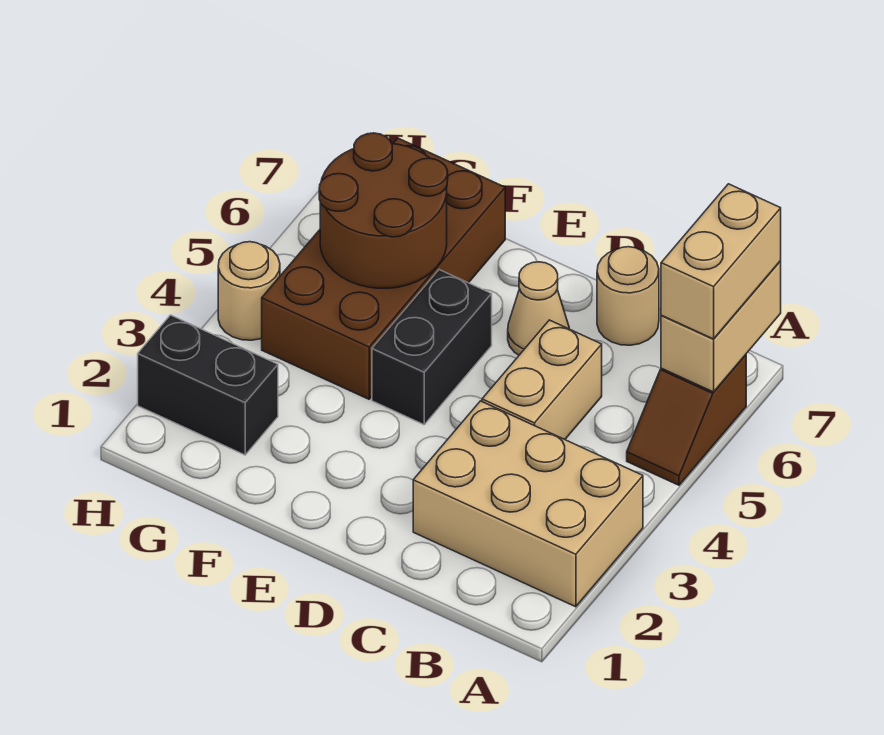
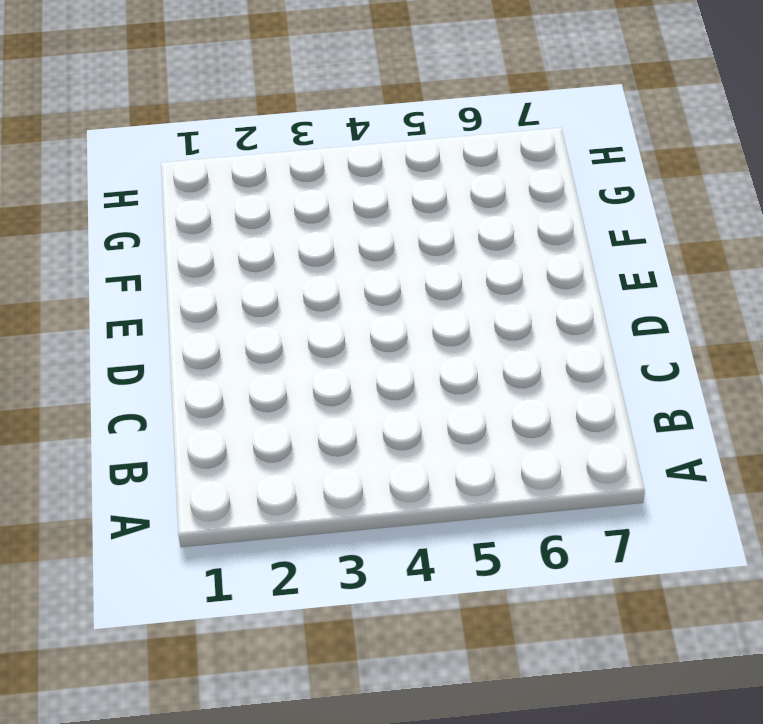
none -> tan brick A2:C3 level 1
none -> brown slope A5:A6 level 1 top 6
none -> tan brick C4:C5 level 1

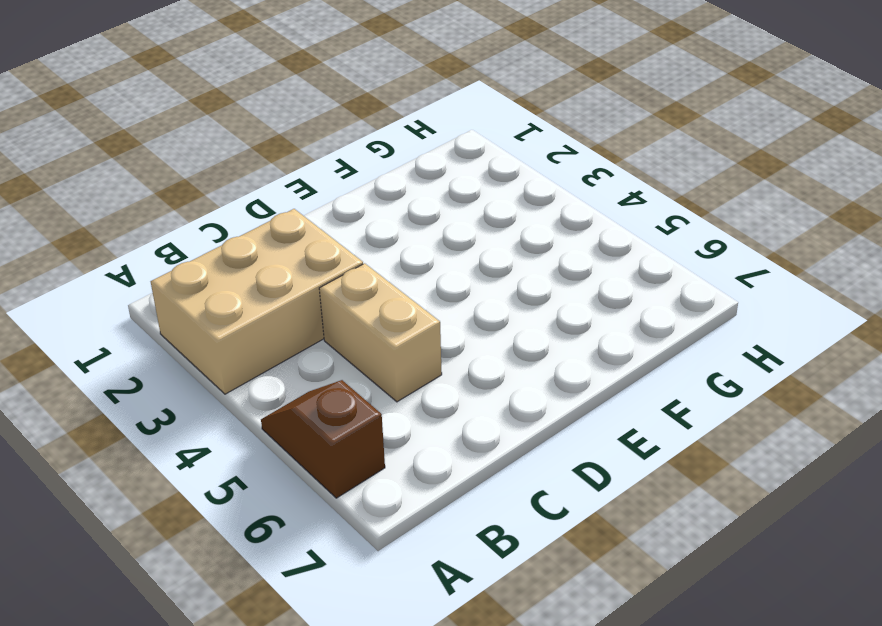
none -> tan round brick C7 level 1
none -> tan cone D6 level 1
none -> black brick E4:E5 level 1

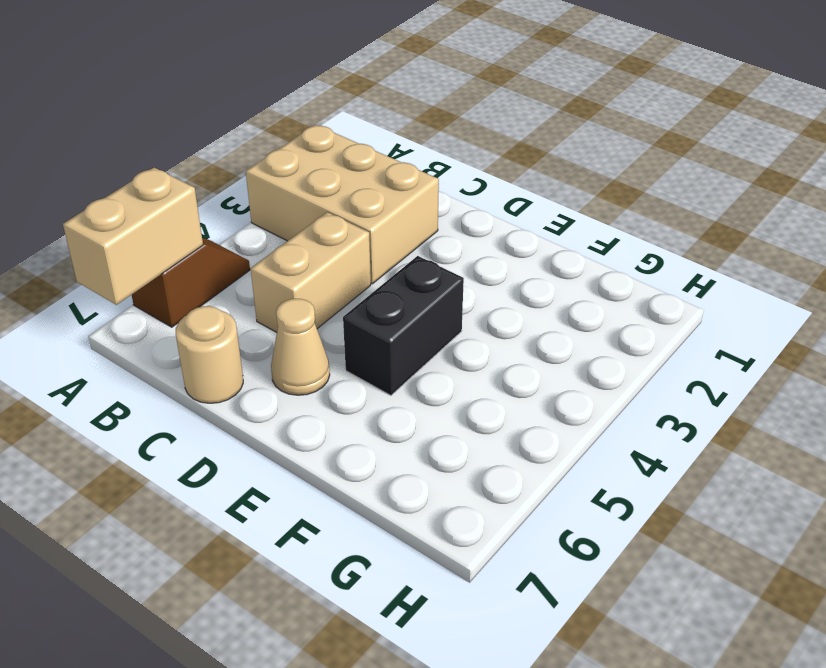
none -> brown brick F4:G7 level 1
none -> black brick G2:H2 level 1
none -> tan round brick H4 level 1

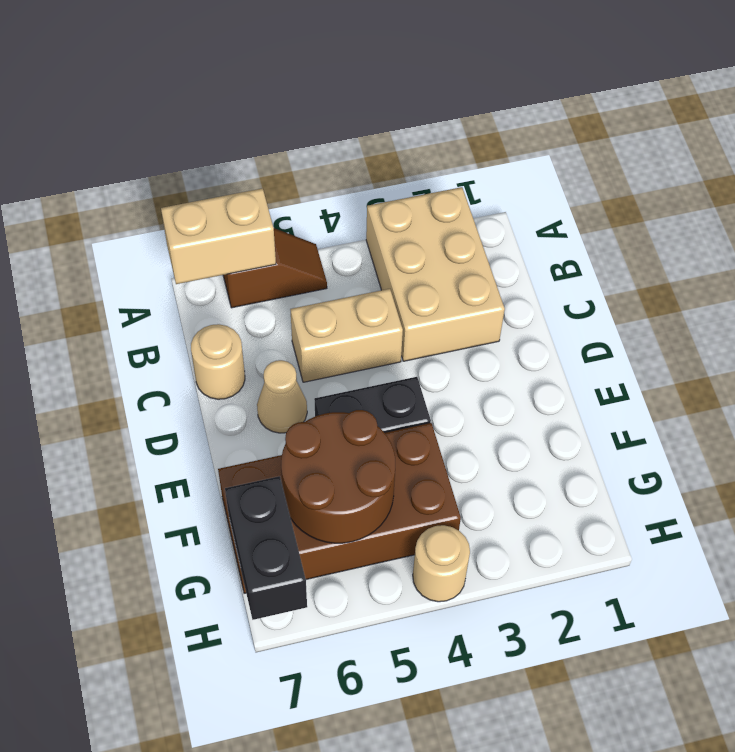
black brick G7:H7 level 2 -> black brick G2:H2 level 1
none -> tan brick A6:A7 level 3

